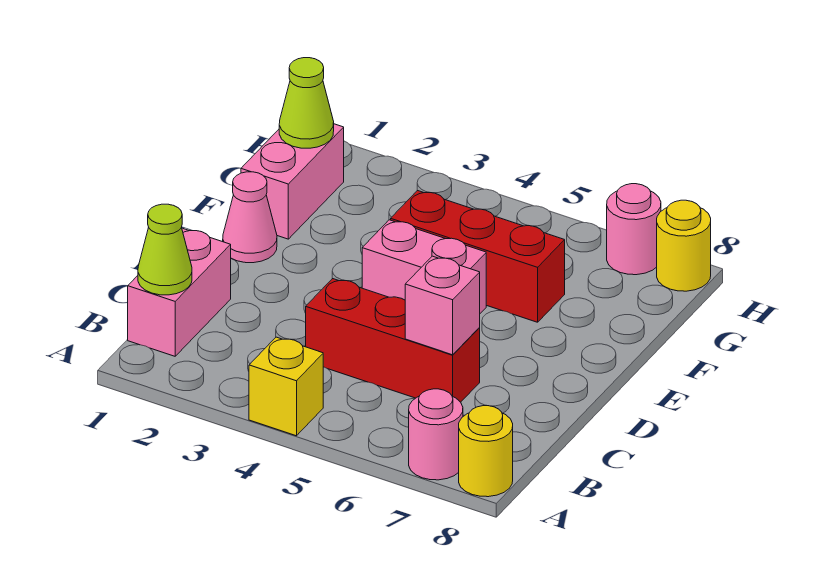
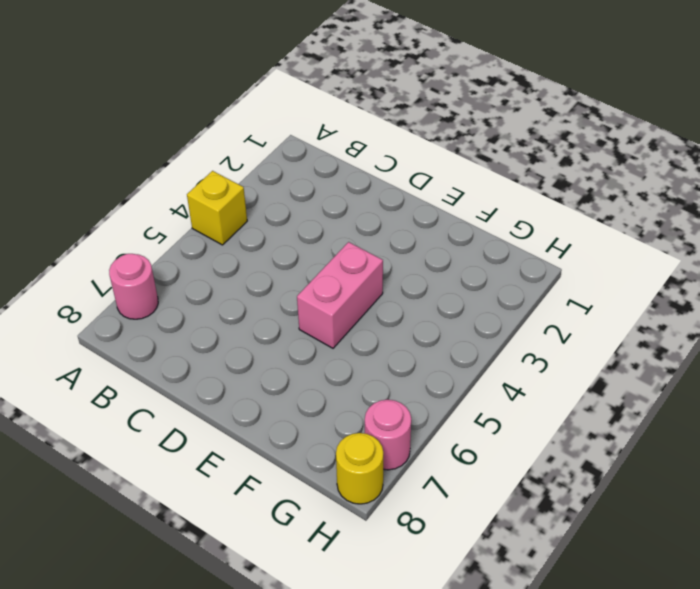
none -> yellow round brick A8 level 1
none -> pink brick B1:C1 level 1
none -> red brick C4:C6 level 1

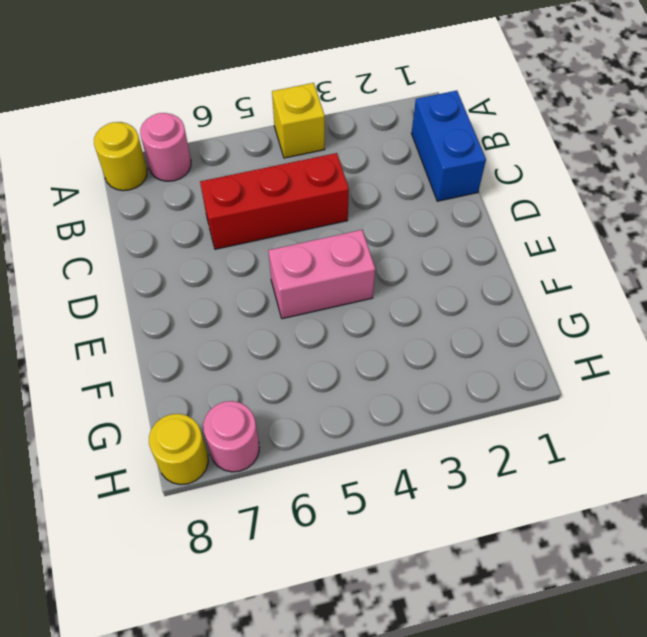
blue brick B1:C1 level 1 -> pink brick B1:C1 level 1
none -> pink cone E1 level 1
none -> pink brick F1:G1 level 1
none -> red brick F4:F6 level 1

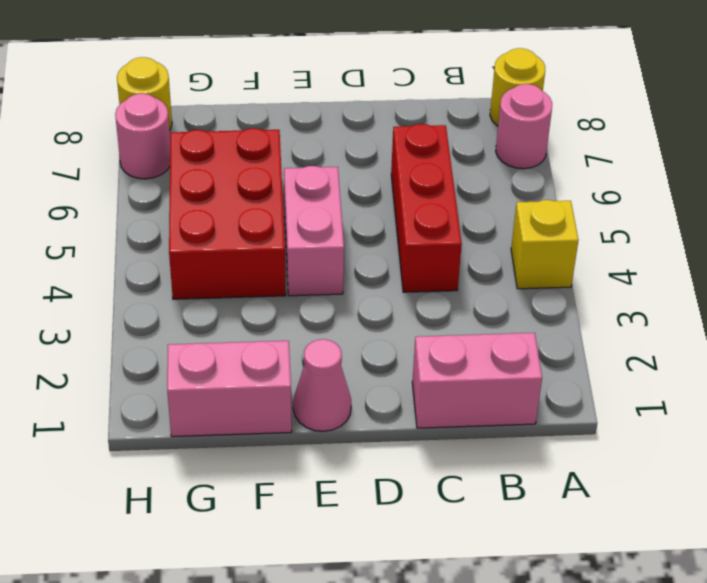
red brick F4:G6 level 1 -> red brick F4:F6 level 1
none -> lime cone B1 level 2
none -> pink brick C6 level 2
none -> lime cone G1 level 2

